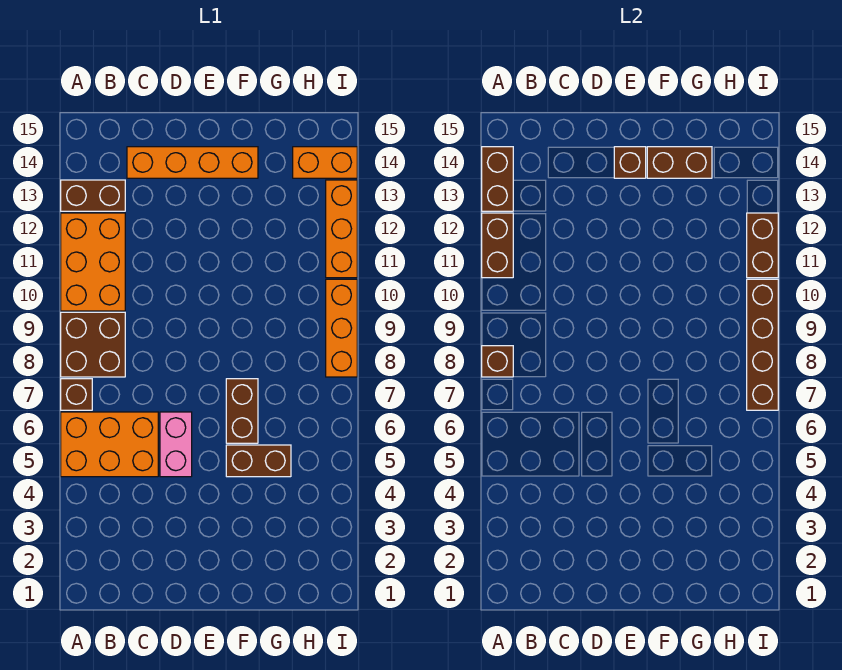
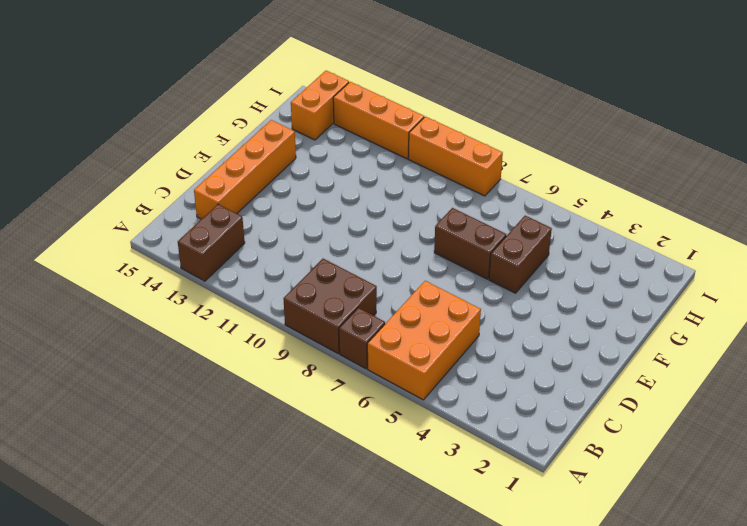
none -> orange brick A10:B12 level 1
none -> pink brick D5:D6 level 1
none -> brown brick A8 level 2

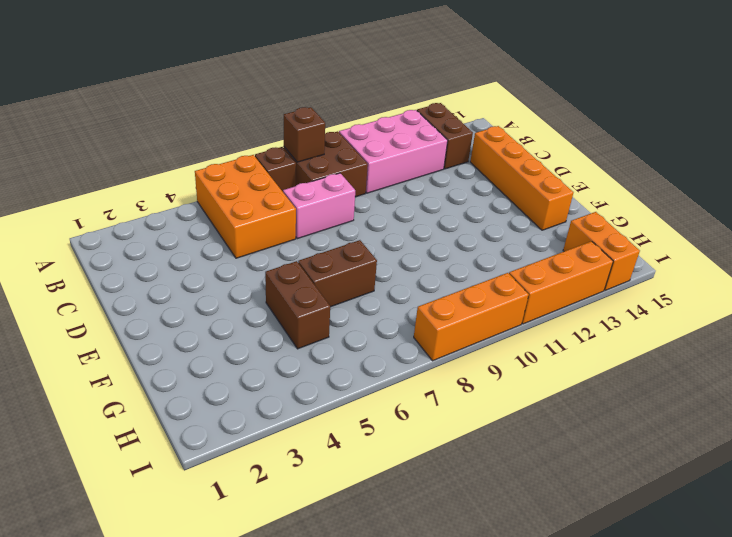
pink brick A10:B12 level 1 -> orange brick A10:B12 level 1
pink brick C7:C8 level 1 -> pink brick D5:D6 level 1
none -> brown brick A11:A12 level 2
none -> brown brick A13:A14 level 2
none -> brown brick E14 level 2

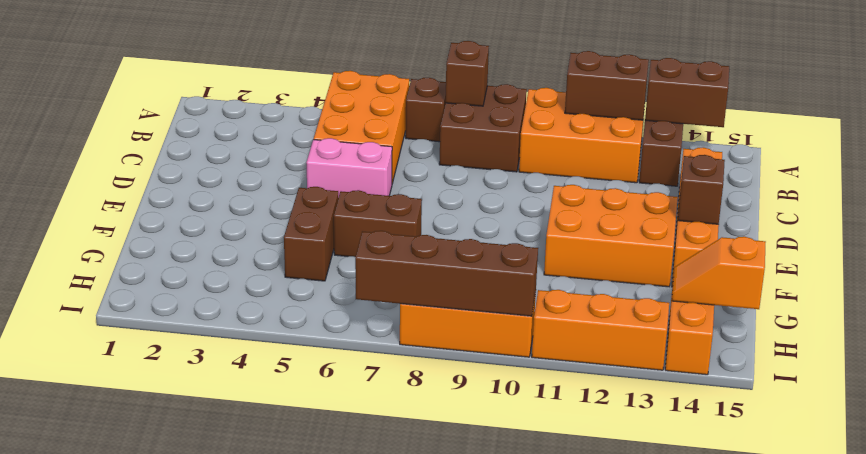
orange brick E11:F13 level 1 -> none
orange slope H14:H15 level 2 top 15 -> none
none -> brown brick F14:G14 level 2
none -> brown brick I11:I12 level 2

